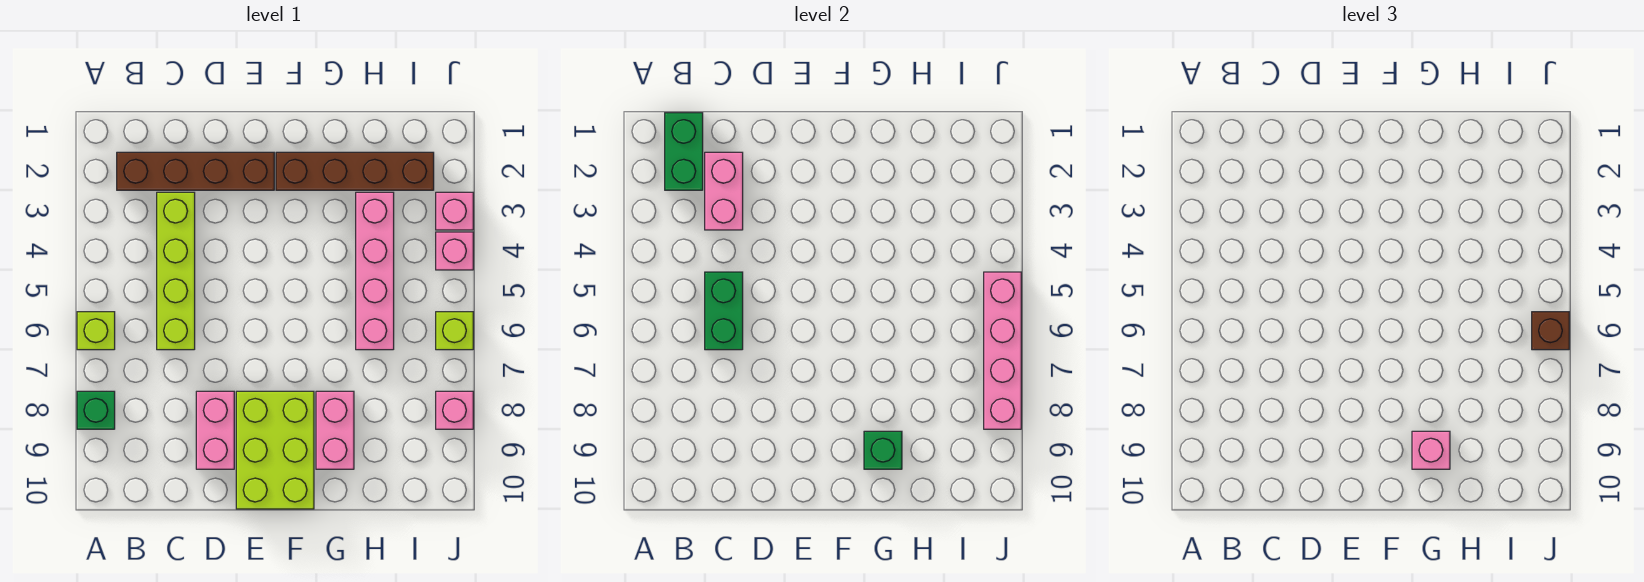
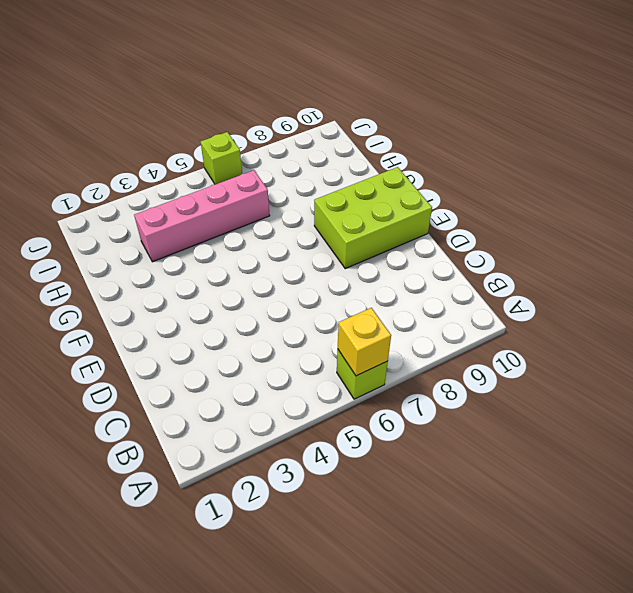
yellow brick A6 level 2 -> none
none -> green brick A8 level 1
none -> brown brick B2:E2 level 1
none -> lime brick C3:C6 level 1

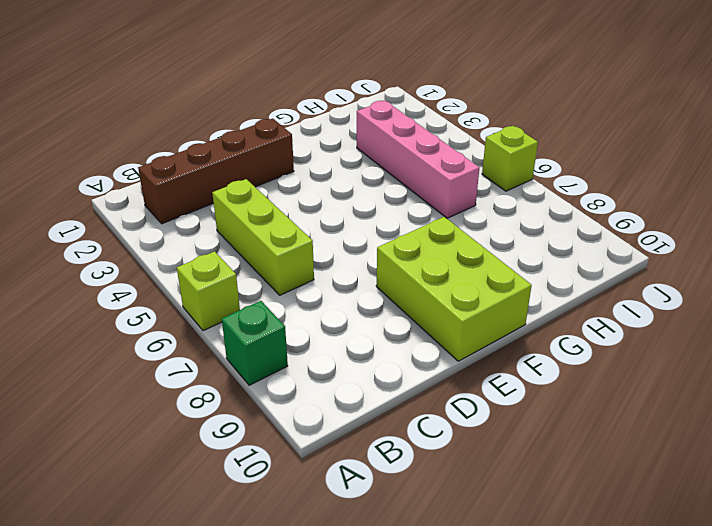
lime brick C4:C6 level 1 -> lime brick C3:C6 level 1
none -> pink brick D8:D9 level 1
none -> brown brick F2:I2 level 1
none -> pink brick G8:G9 level 1

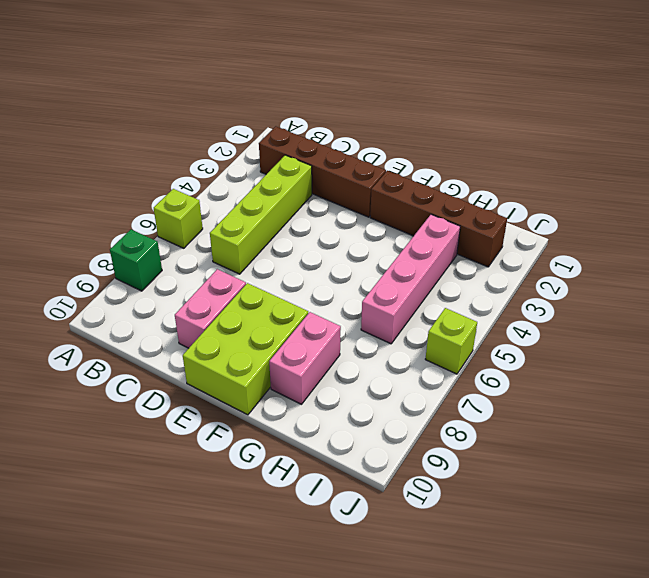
none -> pink brick J3 level 1
none -> pink brick J4 level 1
none -> pink brick J8 level 1

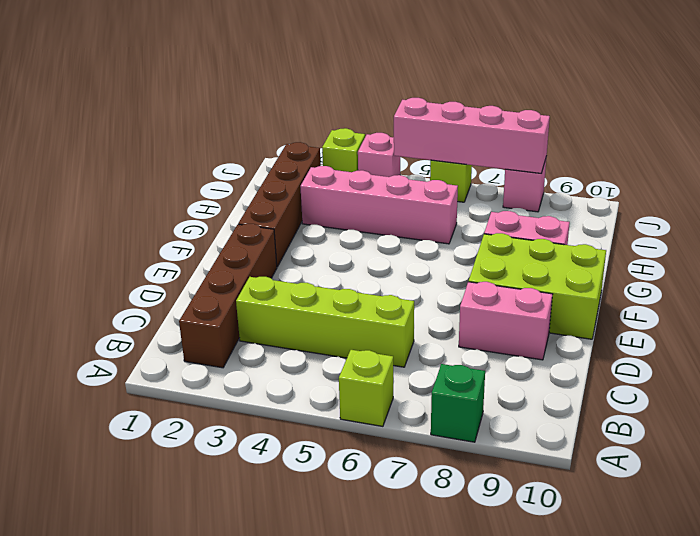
lime brick J3 level 1 -> pink brick J3 level 1
none -> green brick B1:B2 level 2
none -> pink brick C2:C3 level 2
none -> green brick C5:C6 level 2

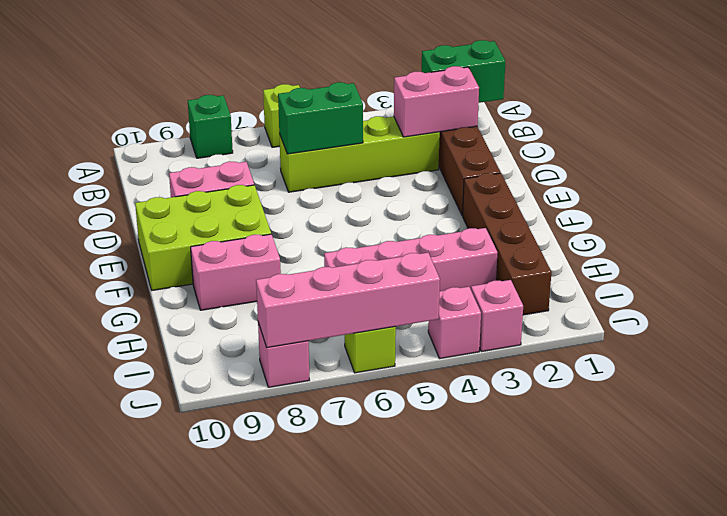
none -> green brick G9 level 2
none -> pink brick G9 level 3
none -> brown brick J6 level 3

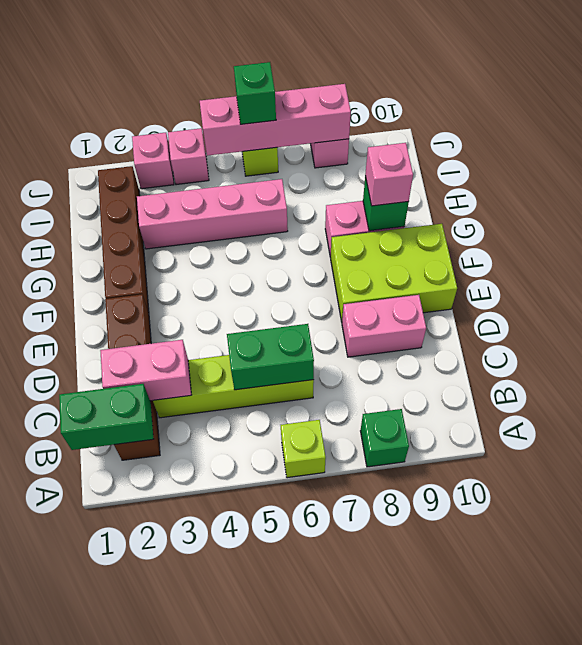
green brick J6 level 3 -> brown brick J6 level 3

